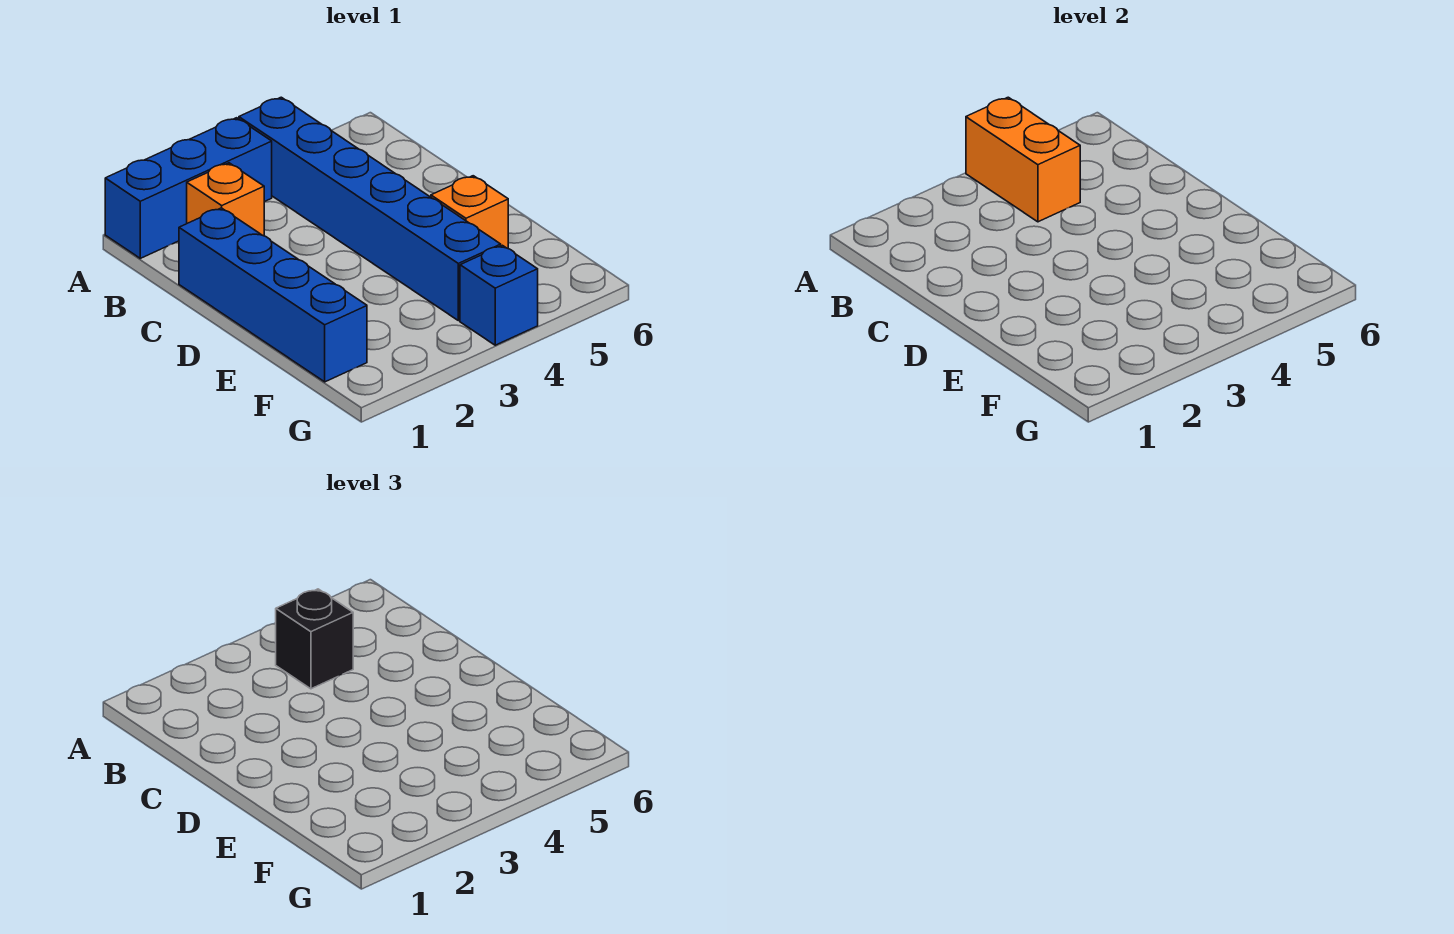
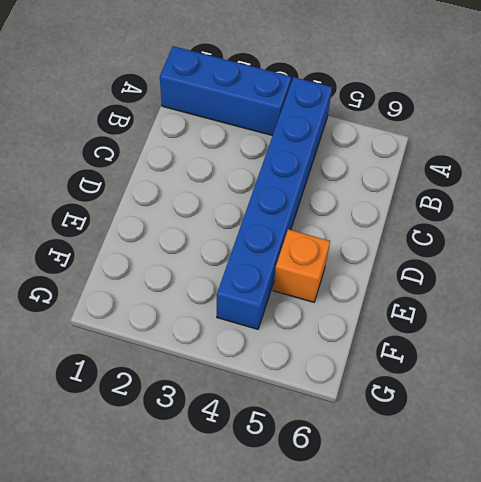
none -> orange brick B2 level 1
none -> blue brick C1:F1 level 1

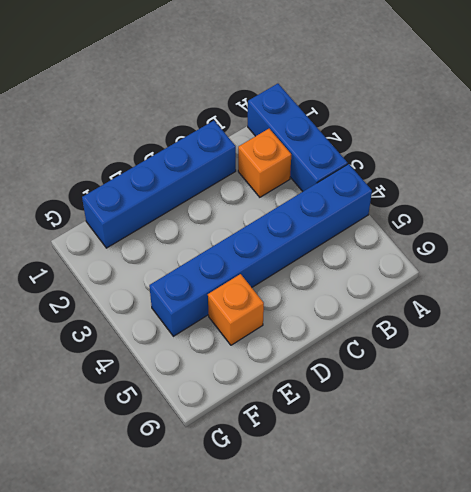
none -> blue brick G4 level 1
none -> orange brick A4:B4 level 2

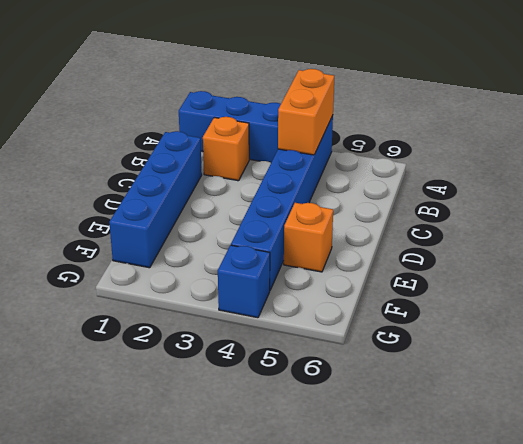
none -> black brick B4 level 3

